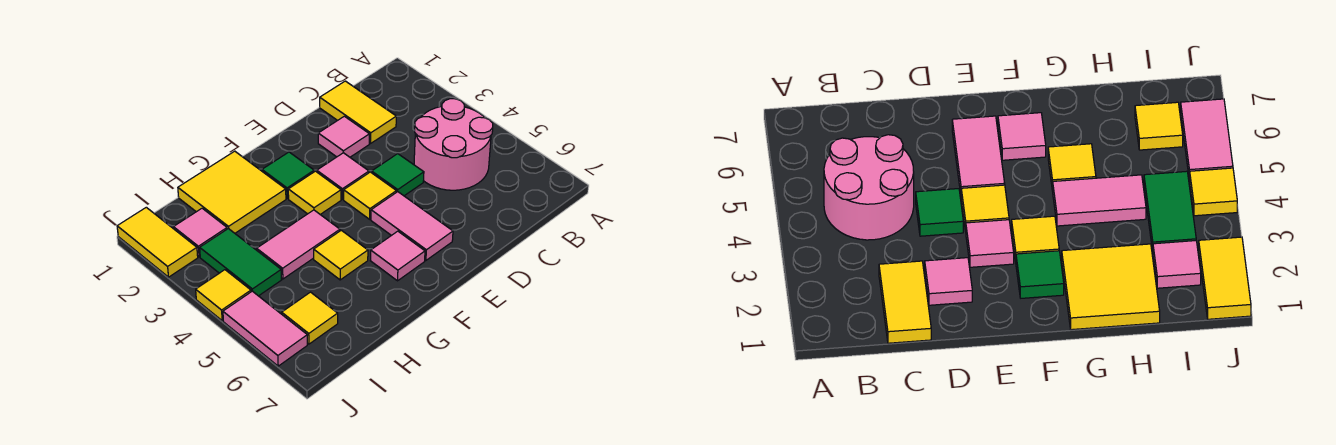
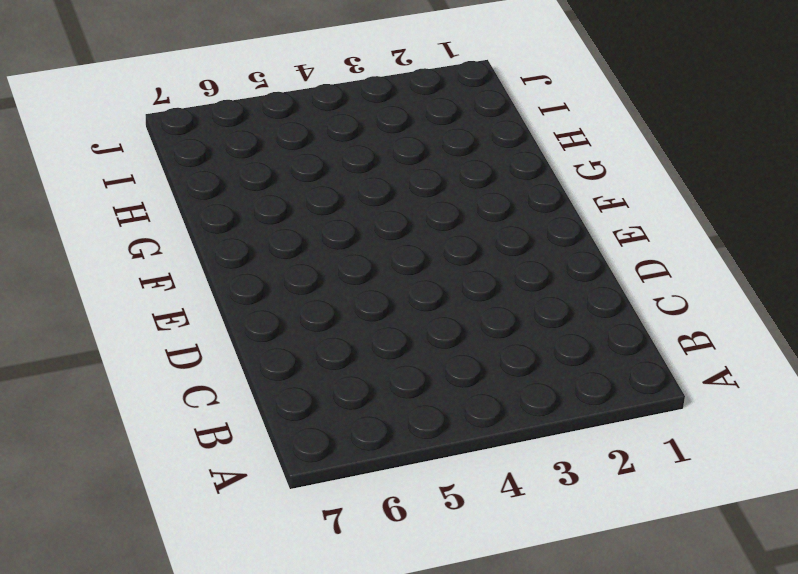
none -> pink round brick B4:C5 level 1
none -> yellow tile C1:C2 level 1
none -> pink tile D2 level 1

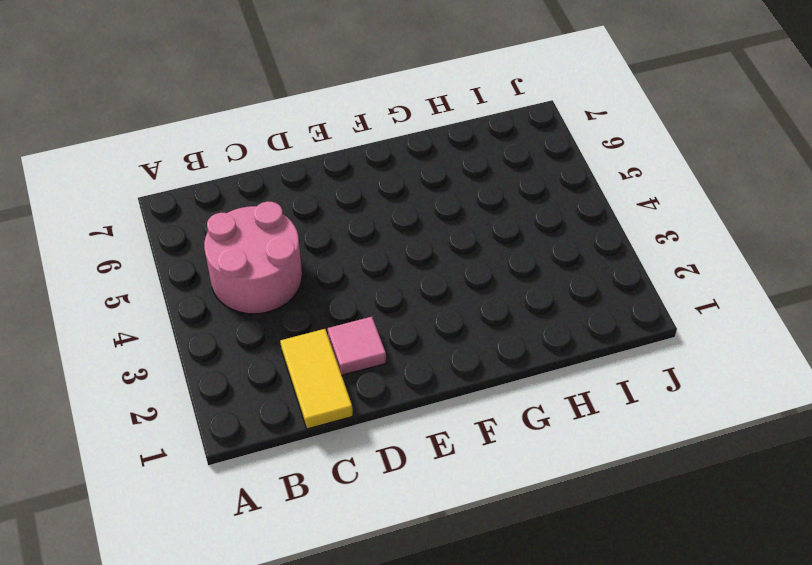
none -> green tile D4 level 1
none -> pink tile E3 level 1
none -> yellow tile E4 level 1

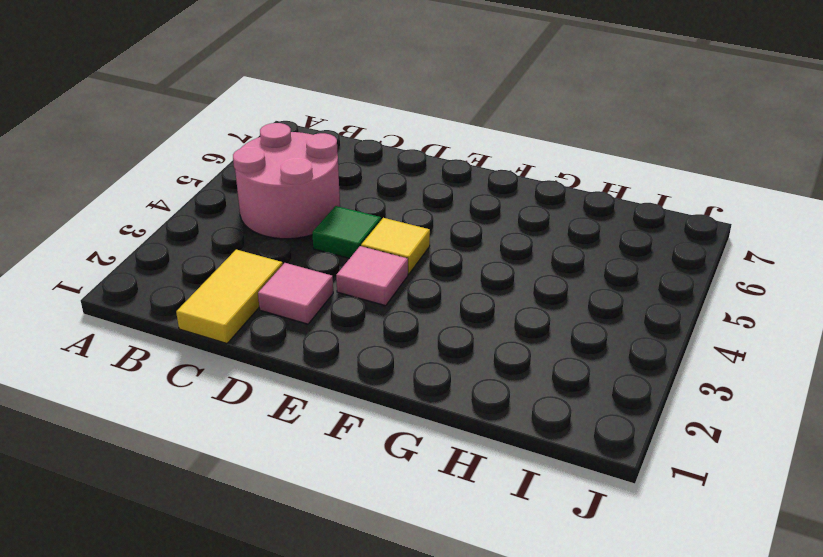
none -> pink tile E5:E6 level 1
none -> green tile F2 level 1
none -> yellow tile F3 level 1

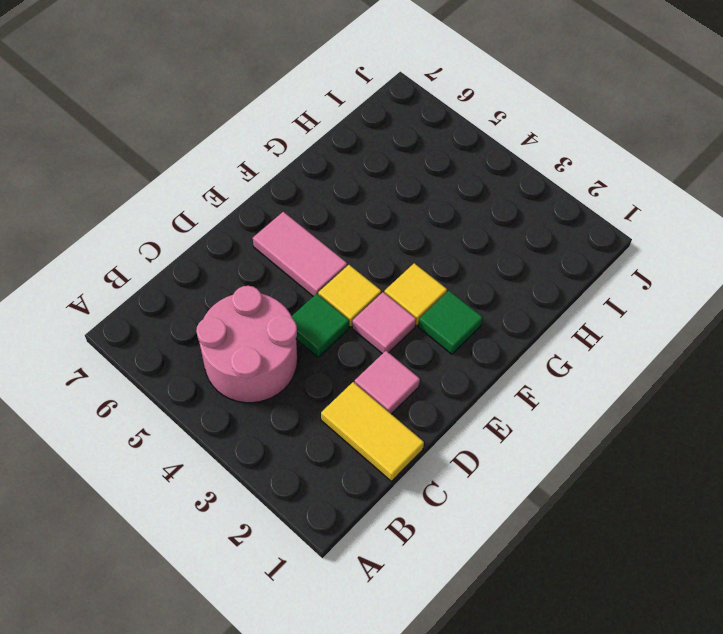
none -> pink tile F6 level 1
none -> yellow tile G1:H2 level 1
none -> pink tile G4:H4 level 1

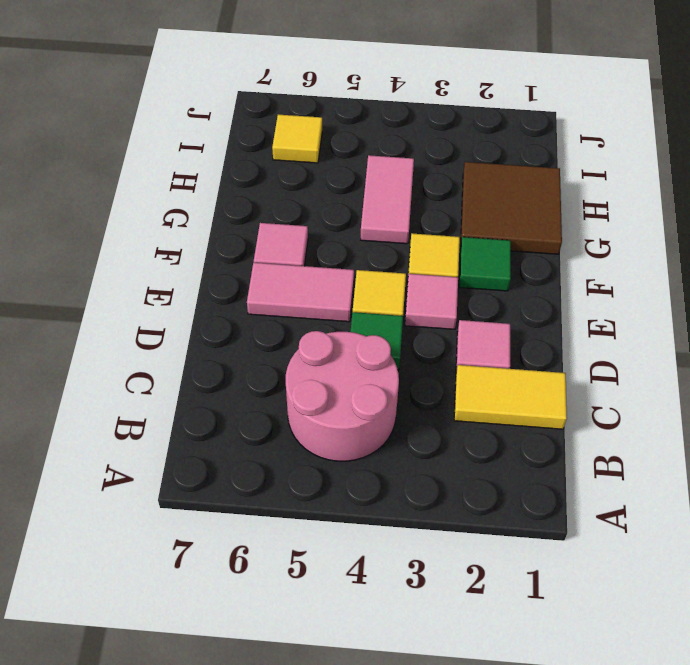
brown tile G1:H2 level 1 -> yellow tile G1:H2 level 1
none -> yellow tile G5 level 1
none -> pink tile I2 level 1
none -> green tile I3:I4 level 1

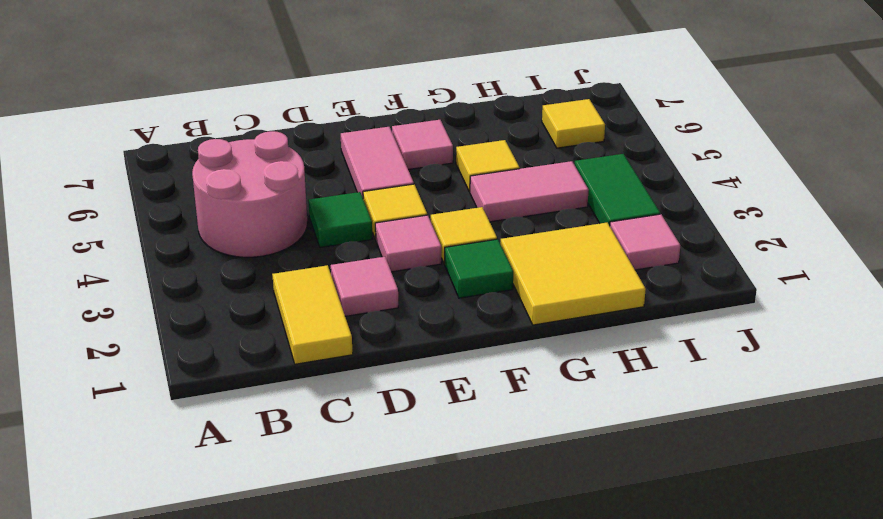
none -> yellow tile J1:J2 level 1
none -> yellow tile J4 level 1
none -> pink tile J5:J6 level 1

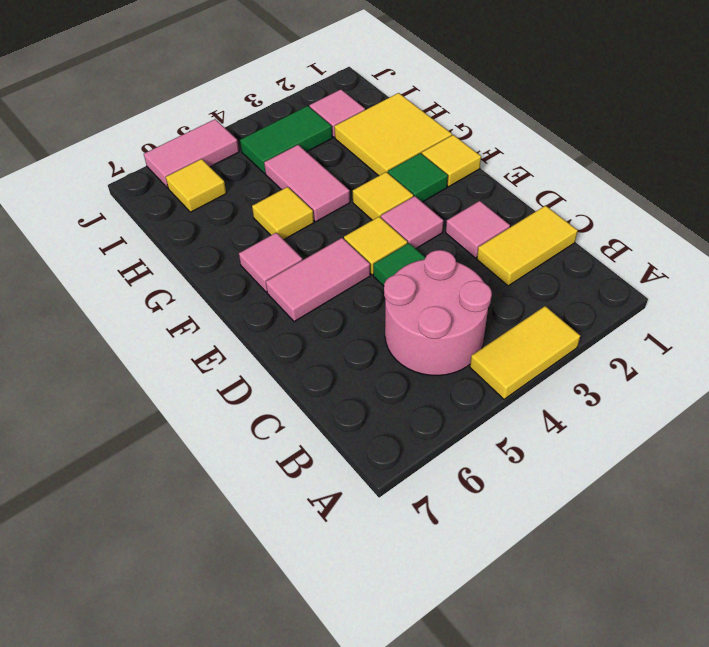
yellow tile A3:A4 level 1 -> yellow tile J1:J2 level 1
yellow tile F1 level 1 -> yellow tile J4 level 1

